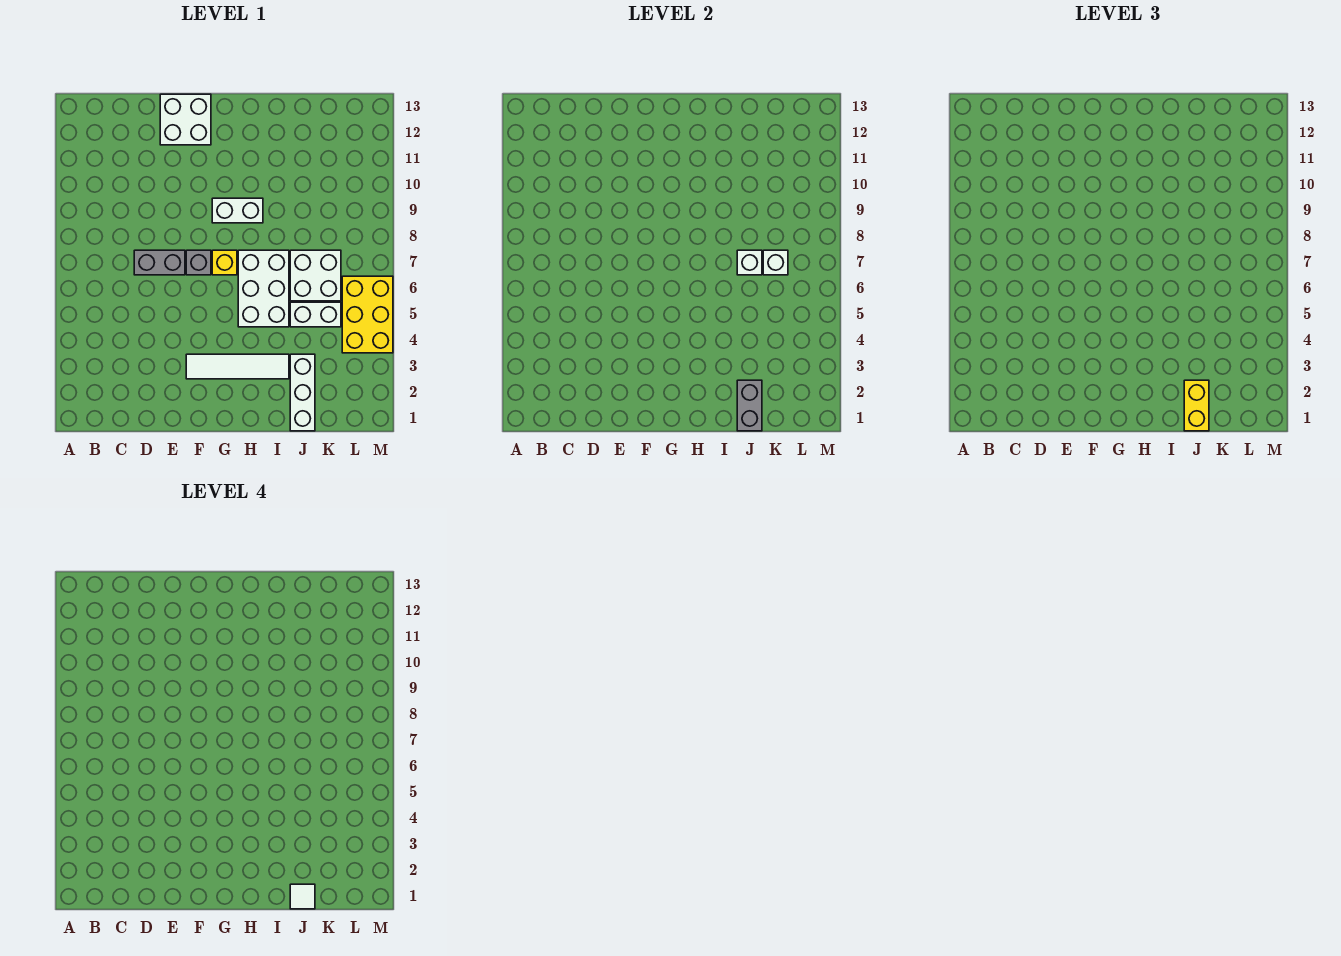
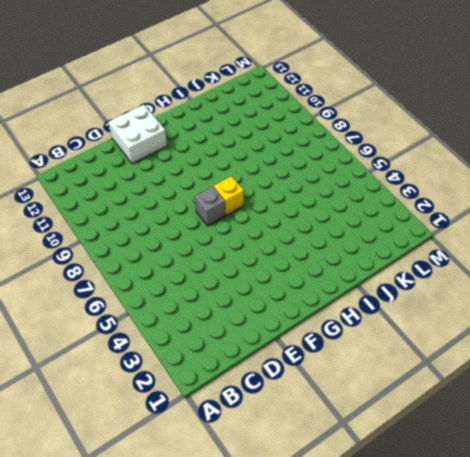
none -> grey brick D7:E7 level 1
none -> white tile F3:I3 level 1
none -> white brick G9:H9 level 1

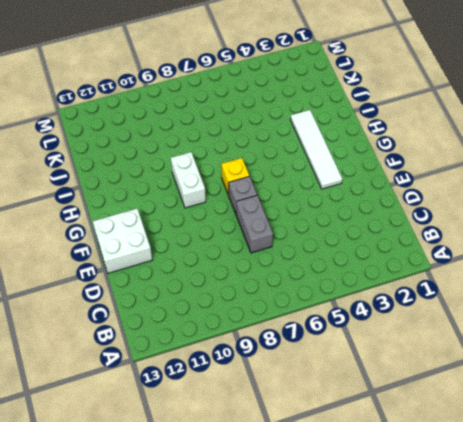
none -> white brick H5:I7 level 1
none -> white brick J1:J3 level 1
none -> white brick J5:K5 level 1

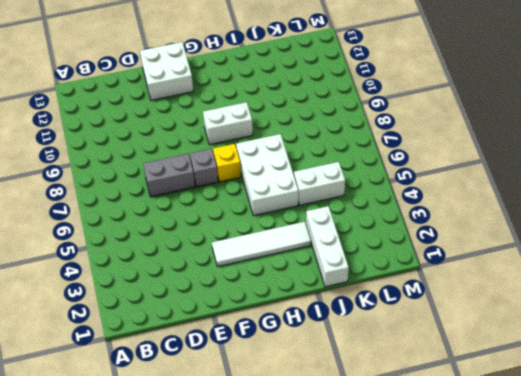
none -> white brick J6:K7 level 1
none -> yellow brick L4:M6 level 1
none -> grey brick J1:J2 level 2

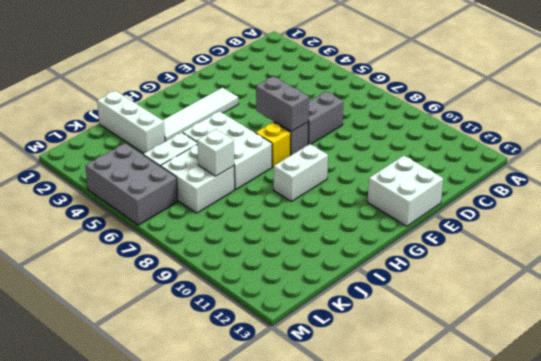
grey brick F6:F7 level 2 -> grey brick J1:J2 level 2
grey brick L4:M6 level 1 -> yellow brick L4:M6 level 1
none -> white brick K7 level 2
none -> yellow brick J1:J2 level 3
none -> white tile J1 level 4

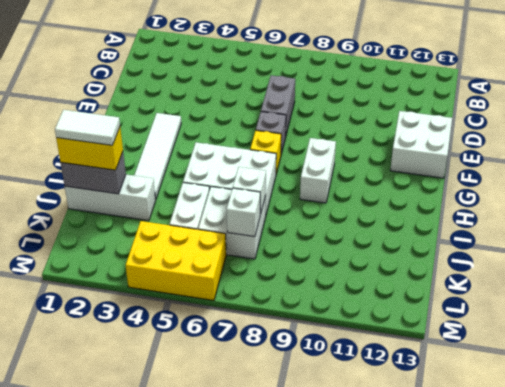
white tile J1:J2 level 4 -> white tile J1 level 4

